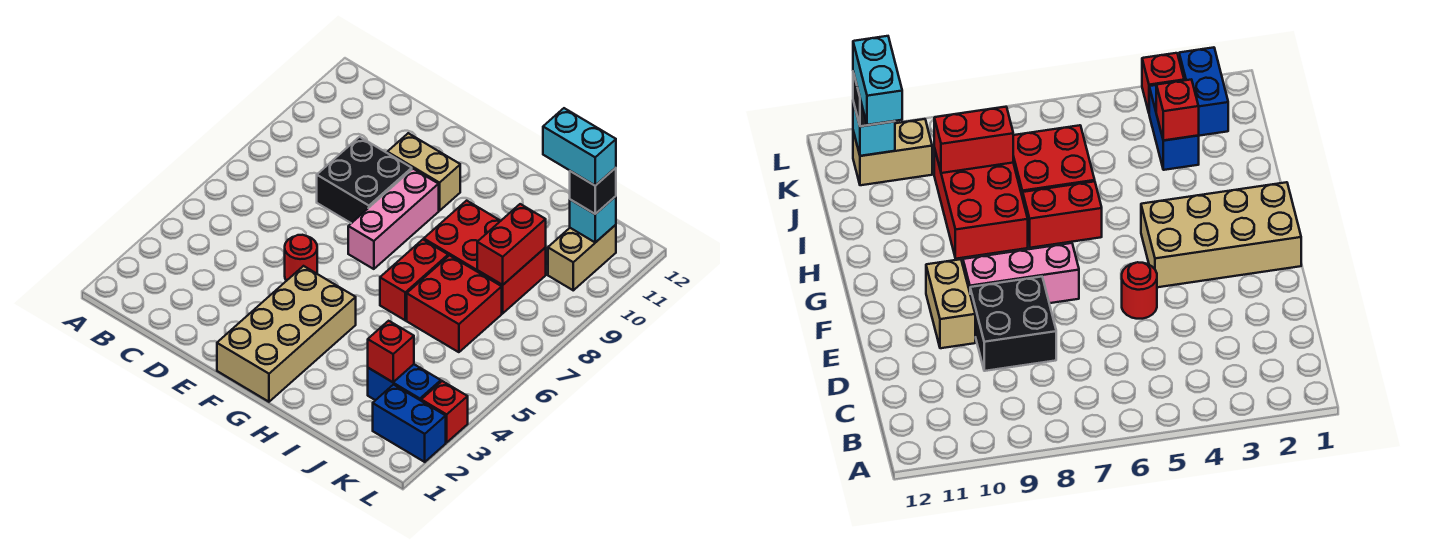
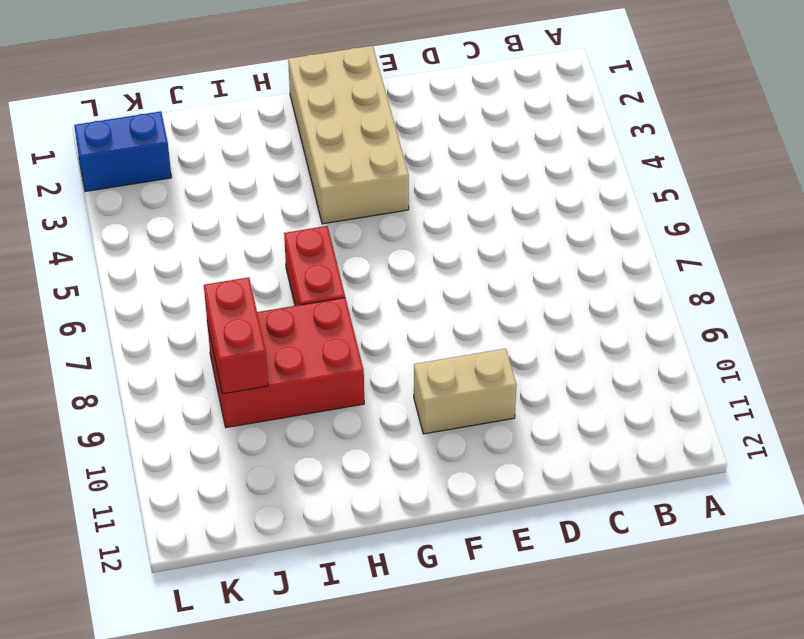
none -> black brick D8:E9 level 1
none -> red round brick E5 level 1
none -> pink brick F7:F9 level 1

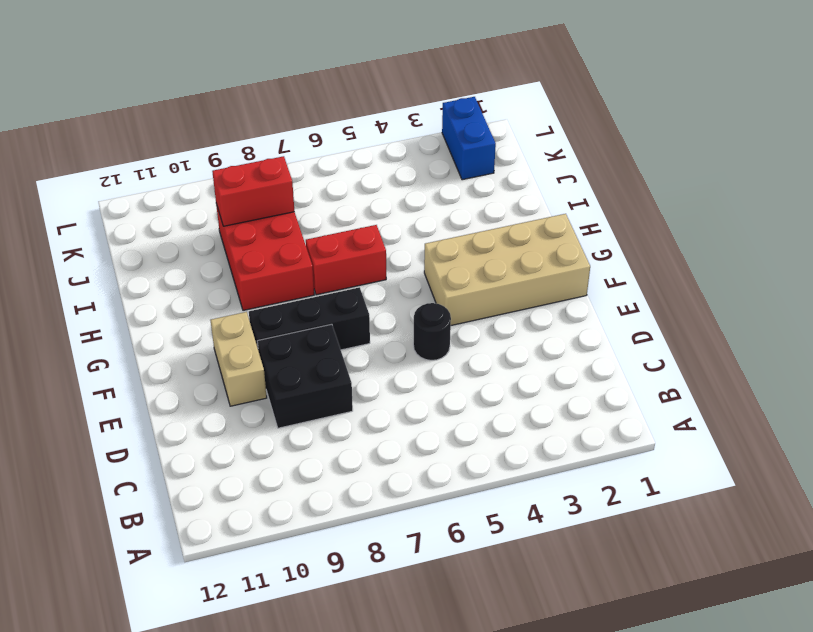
black round brick E5 level 1 -> red round brick E5 level 1
black brick F7:F9 level 1 -> pink brick F7:F9 level 1
none -> red brick I6:J7 level 1
none -> blue brick J3:K3 level 1
none -> tan brick K10:K11 level 1

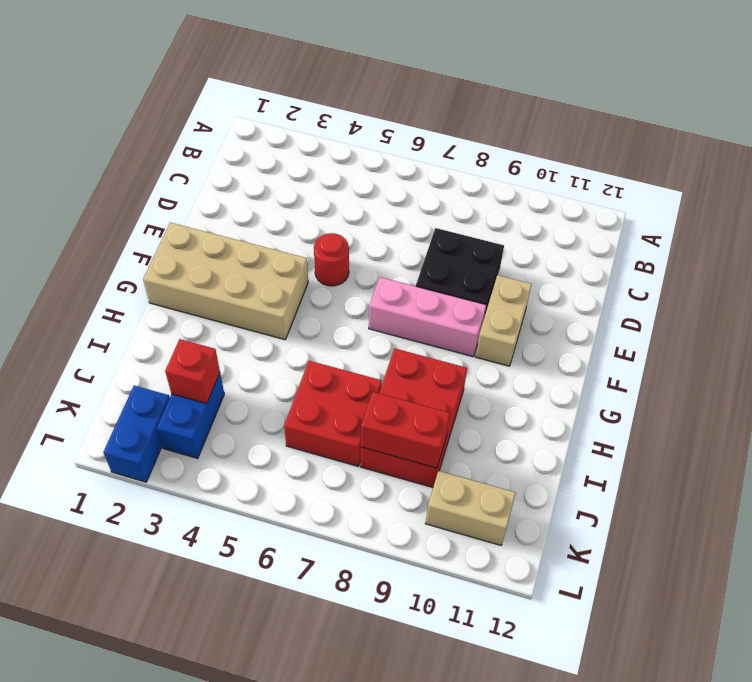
none -> red brick H6:H7 level 1
none -> red brick L3 level 1
none -> cyan brick K11 level 2

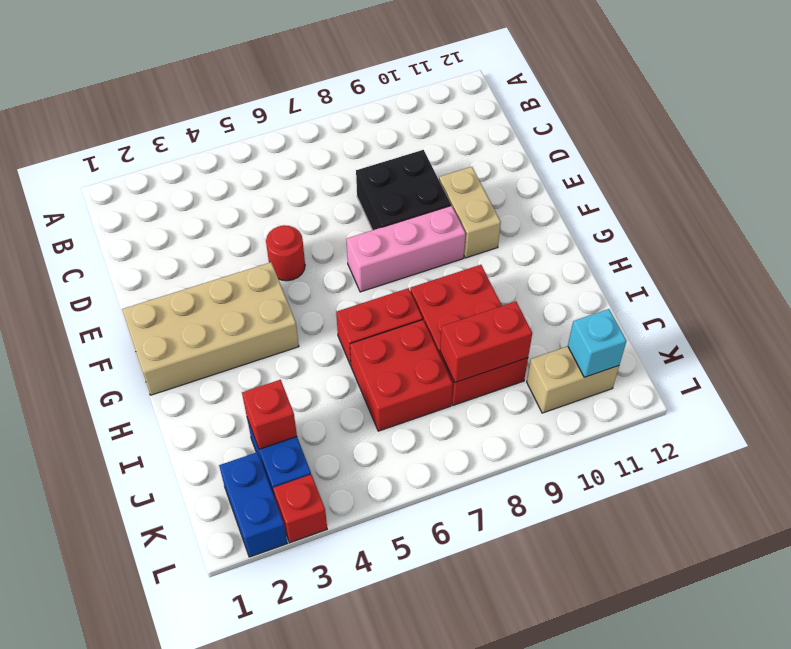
none -> black brick K11 level 3
none -> cyan brick J11:K11 level 4

